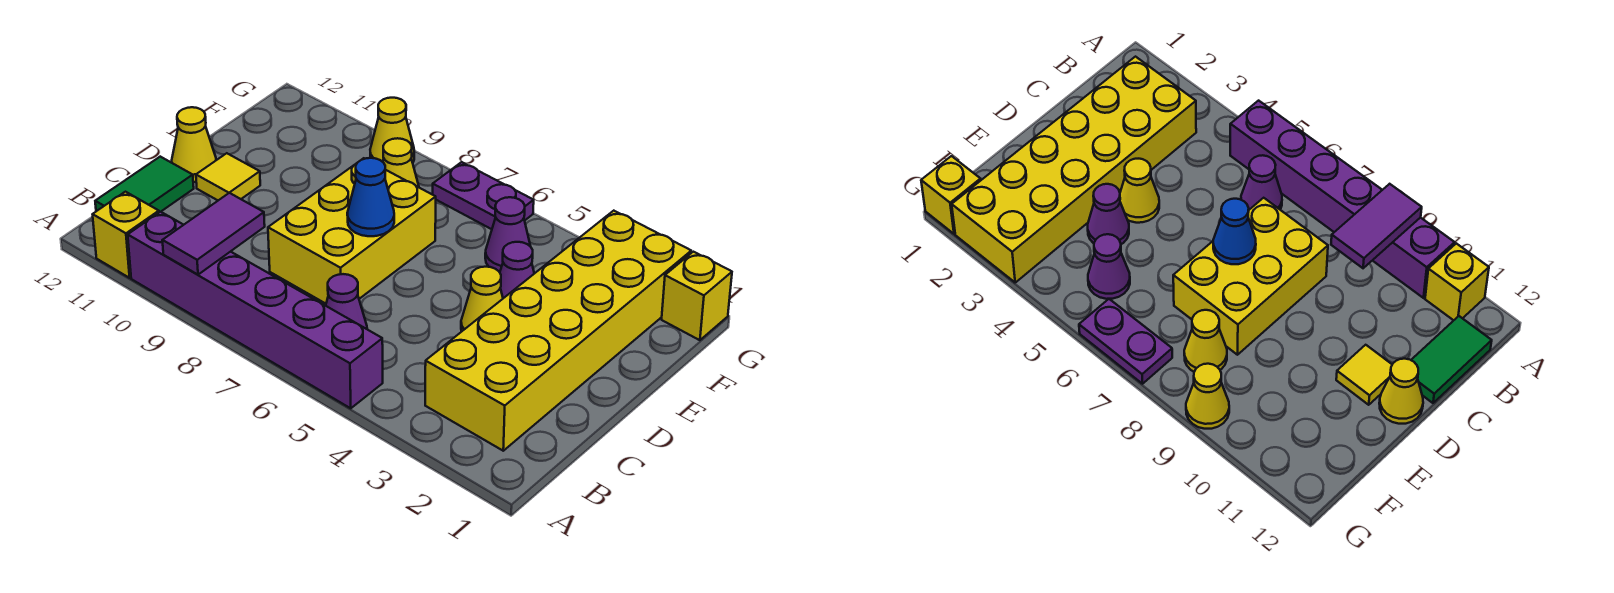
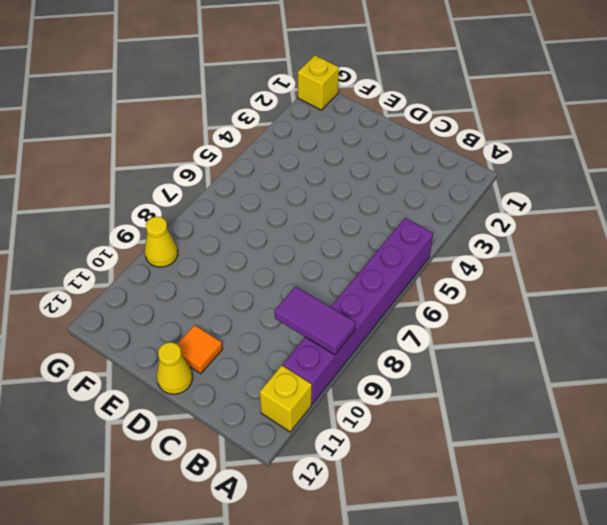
orange tile D11 level 1 -> yellow tile D11 level 1
none -> yellow brick B2:G3 level 1
none -> purple cone B6 level 1
none -> green tile B12:C12 level 1

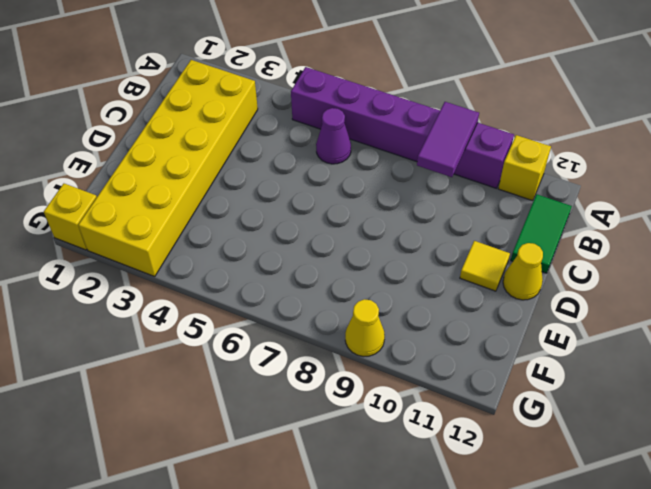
none -> yellow brick C7:E8 level 1
none -> yellow cone D4 level 1
none -> purple cone E4 level 1

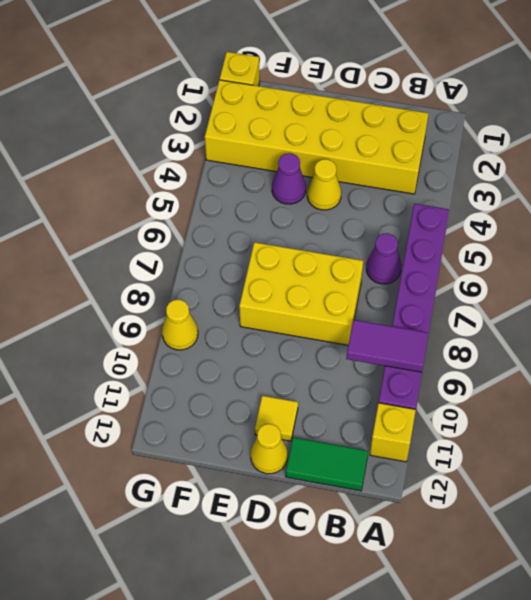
none -> purple cone F5 level 1
none -> yellow cone F8 level 1
none -> purple plate G6:G7 level 1

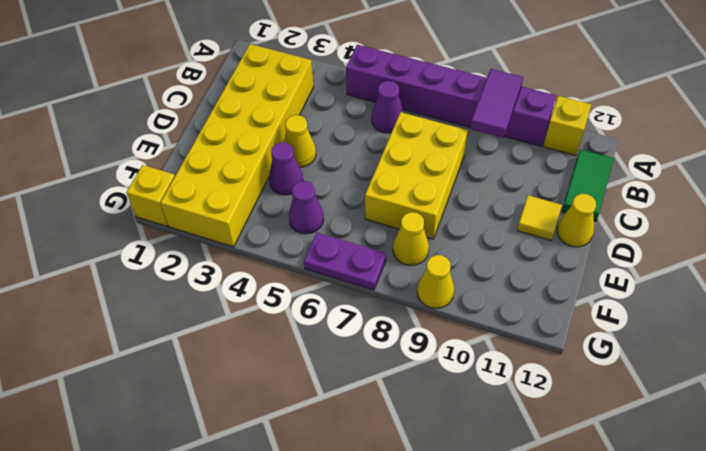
none -> blue cone D7 level 2

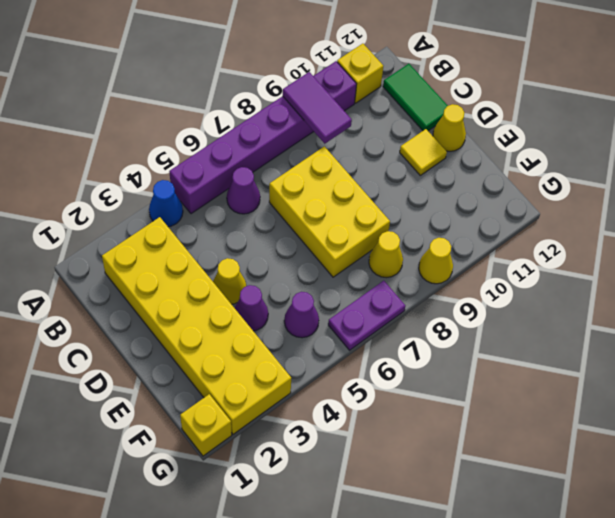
blue cone A4 level 1 -> blue cone D7 level 2

